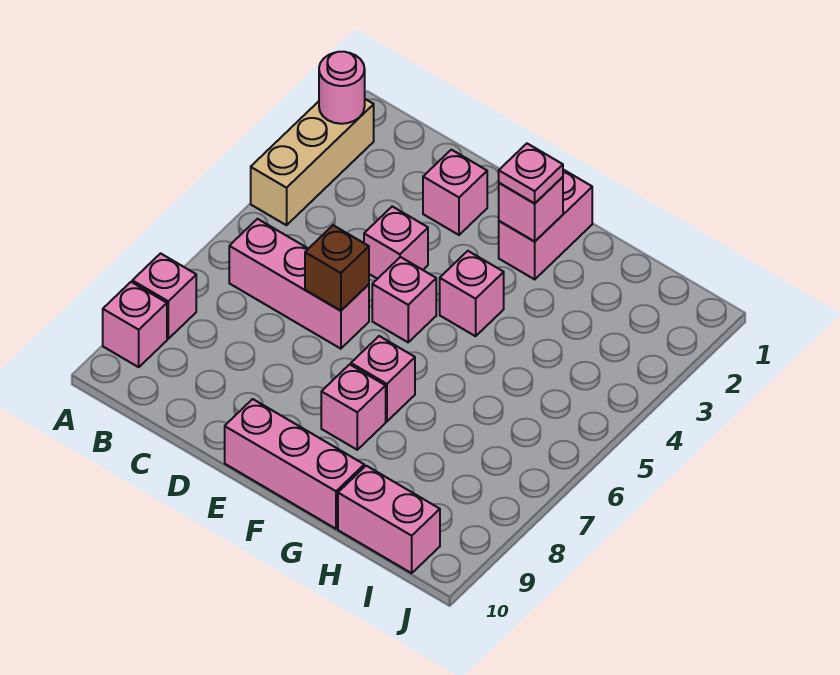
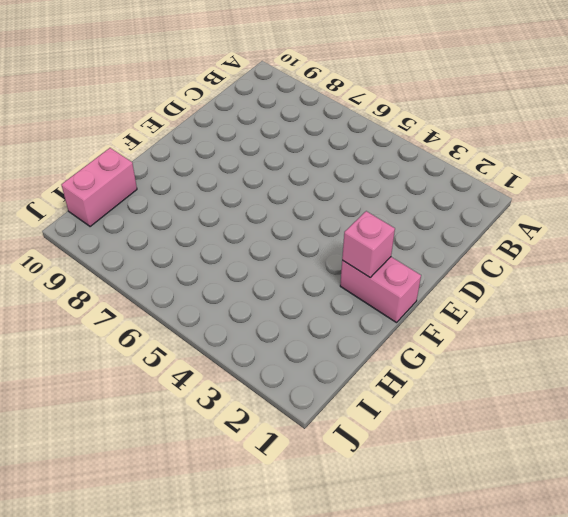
none -> tan brick A2:A4 level 1
none -> pink brick A8 level 1
none -> pink brick A9 level 1

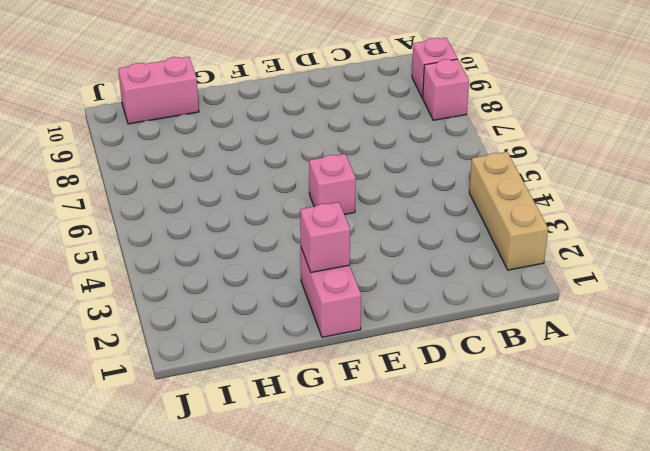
none -> pink brick B6:D6 level 1
none -> pink brick D2 level 1
none -> pink brick D4 level 1

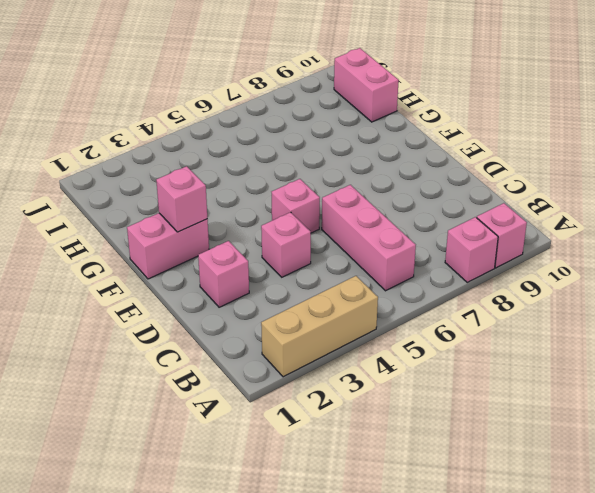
none -> pink brick E10:G10 level 1
none -> pink brick F4 level 1
none -> pink brick F7 level 1

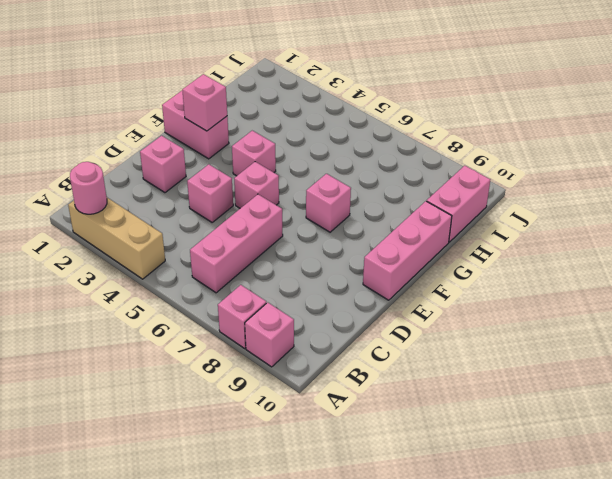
none -> pink brick F8 level 1
none -> brown brick D6 level 2
none -> pink plate F2 level 3

